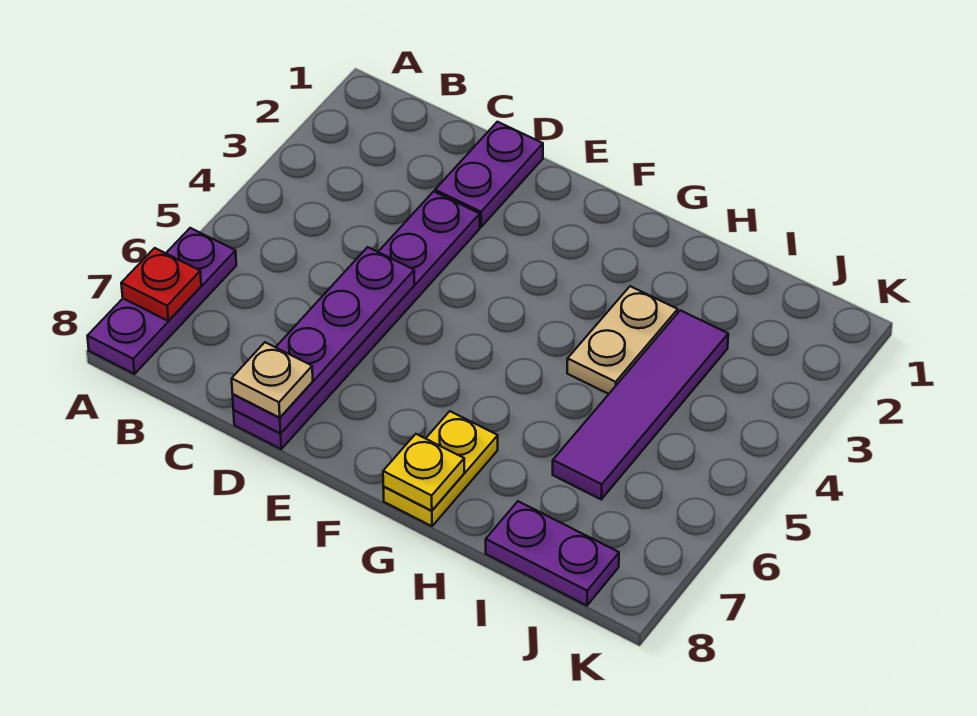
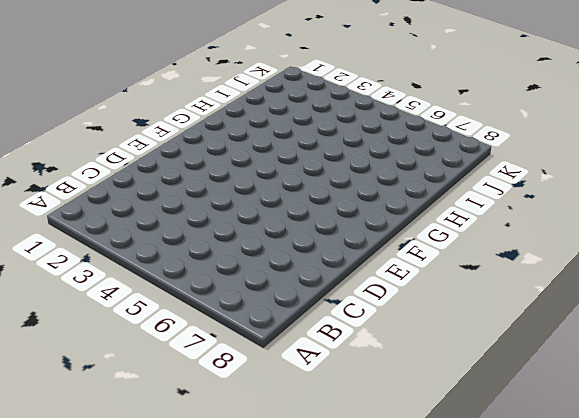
none -> purple plate A6:A8 level 1
none -> purple plate D1:D2 level 1

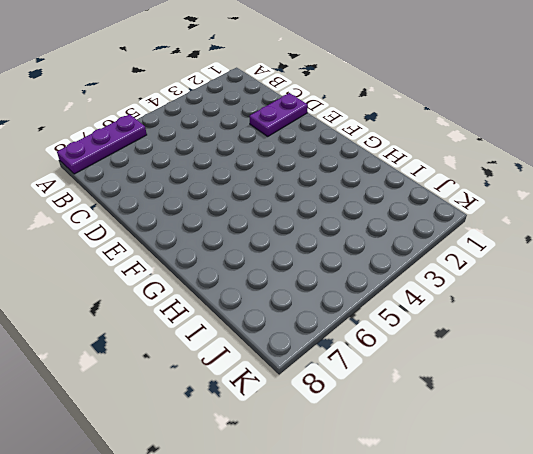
none -> purple plate D3:D8 level 1
none -> yellow plate G7:G8 level 1

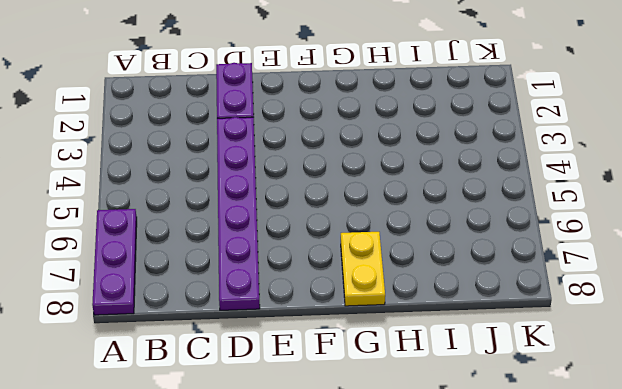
none -> tan plate H3:H4 level 1
none -> purple tile I3:I6 level 1

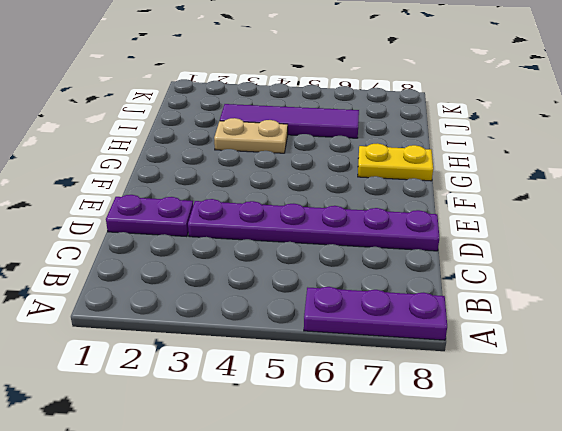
none -> purple plate I8:J8 level 1
none -> red plate A7 level 2

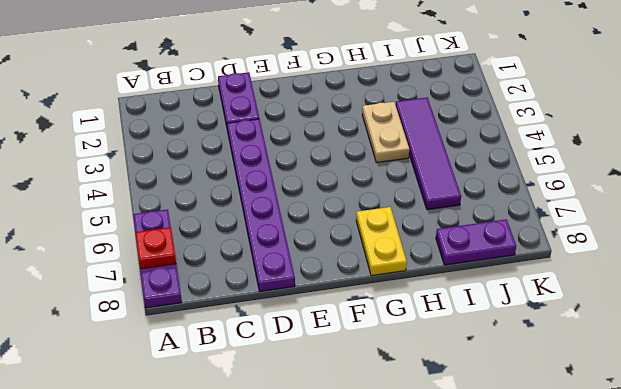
none -> purple plate D5:D8 level 2
none -> yellow plate G8 level 2

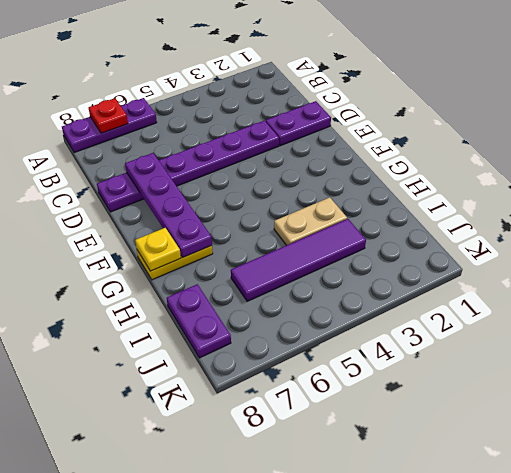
purple plate D7:G7 level 2 -> purple plate D5:D8 level 2
none -> tan plate D8 level 3

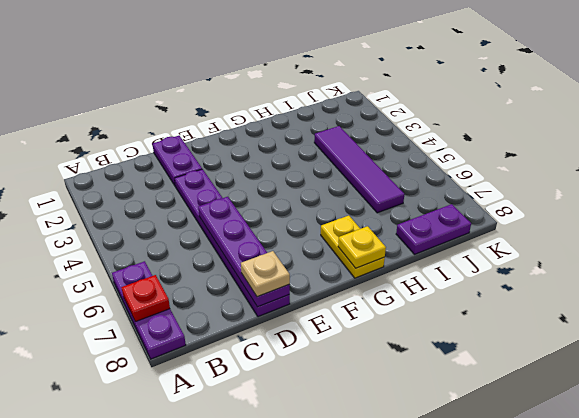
none -> tan plate H3:H4 level 1

